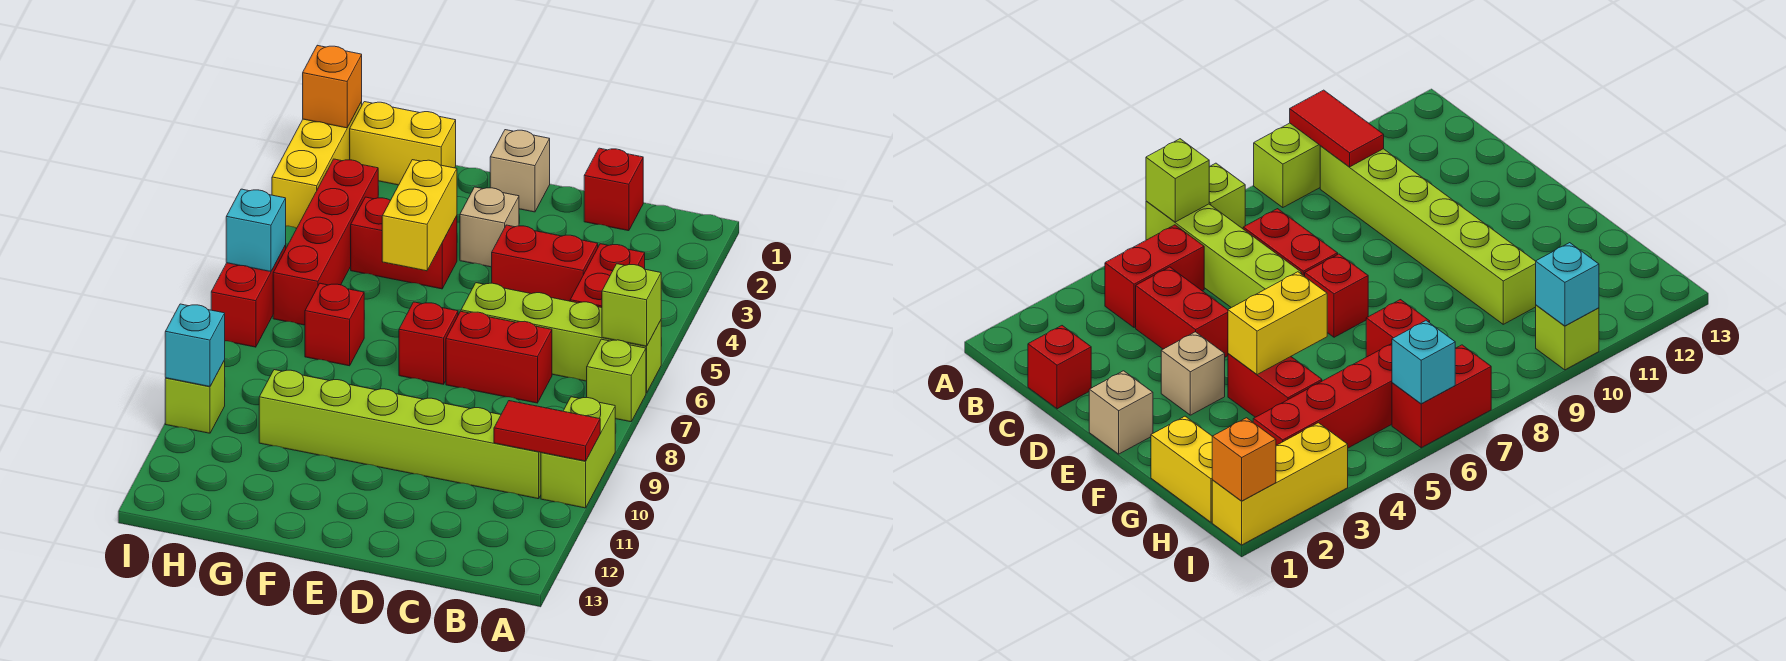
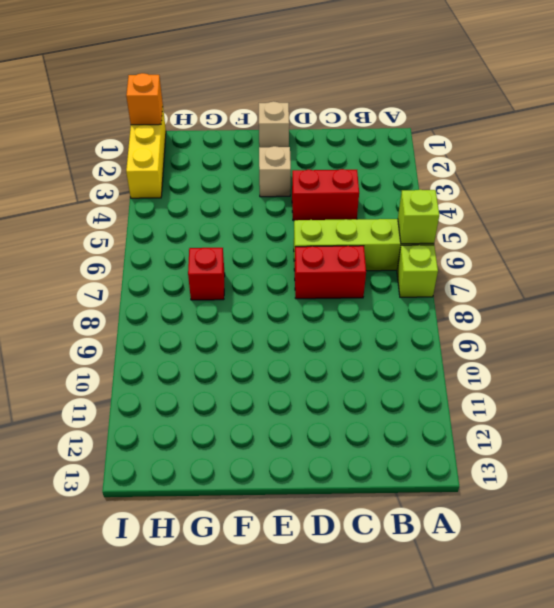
none -> lime brick A9:A10 level 1
none -> red brick B4:B5 level 1
none -> lime brick B10:G10 level 1

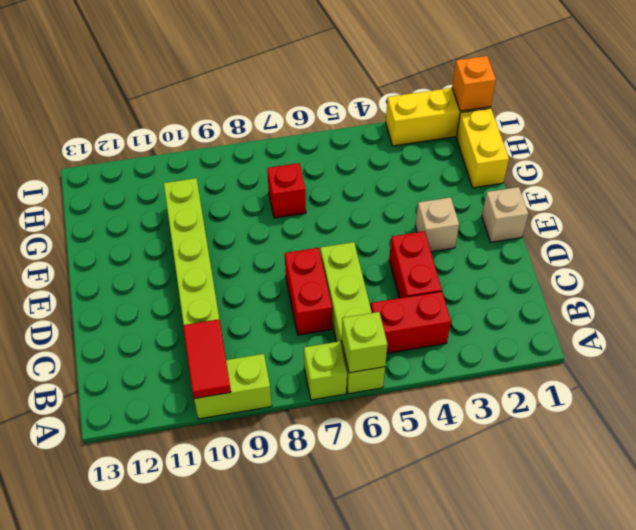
none -> red brick C1 level 1
none -> red brick E7 level 1
none -> red brick F4:G4 level 1

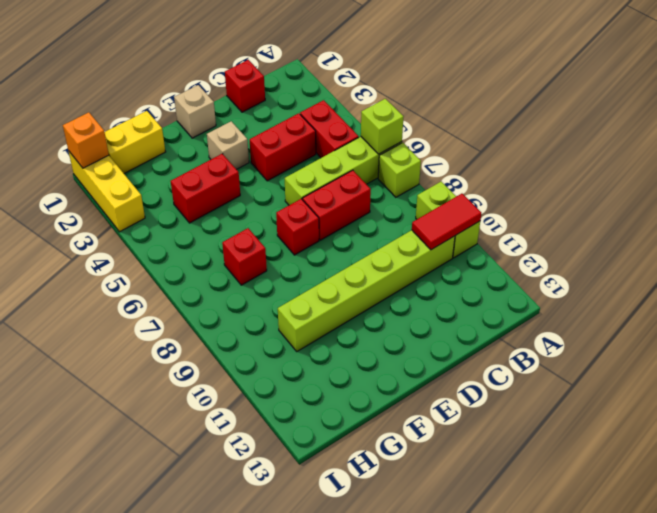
none -> red brick H3:H6 level 1
none -> red brick I6:I7 level 1
none -> lime brick I10 level 1

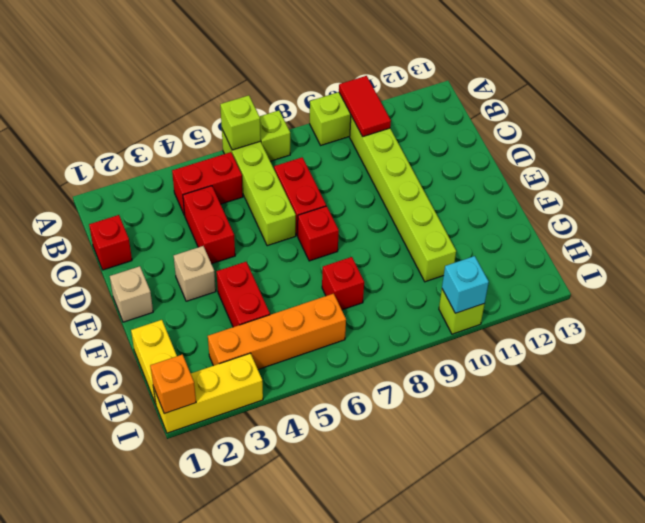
orange brick H3:H6 level 1 -> red brick H3:H6 level 1
none -> red brick I6:I7 level 1
none -> yellow brick F4:F5 level 2
none -> cyan brick I6 level 2

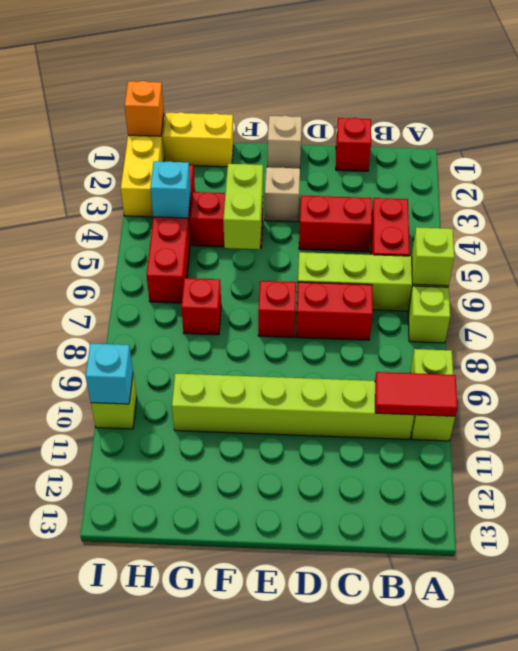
lime brick F4:F5 level 2 -> yellow brick F4:F5 level 2
cyan brick H4 level 2 -> cyan brick I6 level 2
none -> red brick I6:I7 level 1

